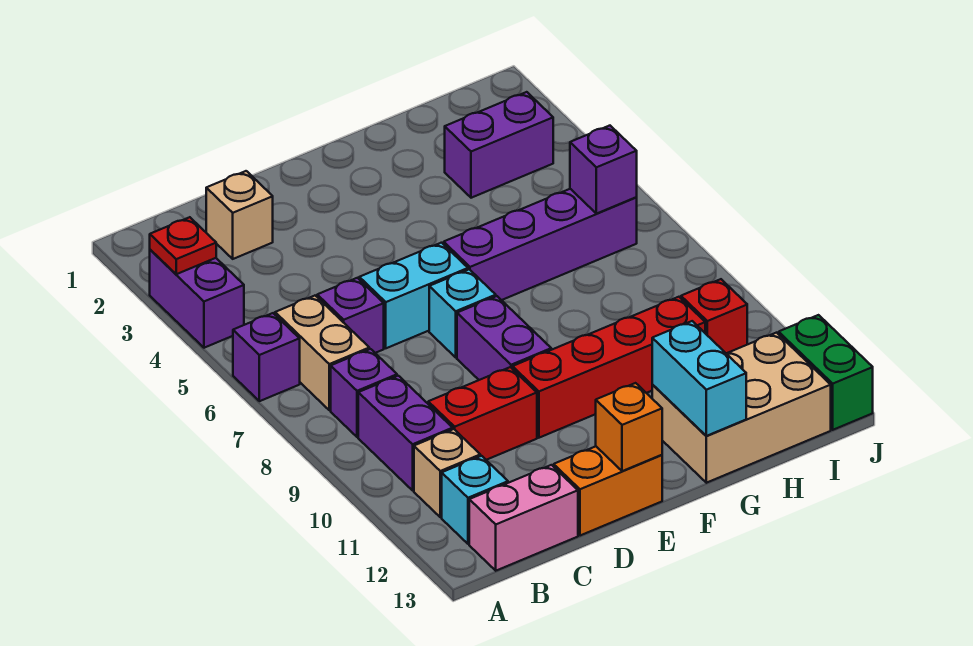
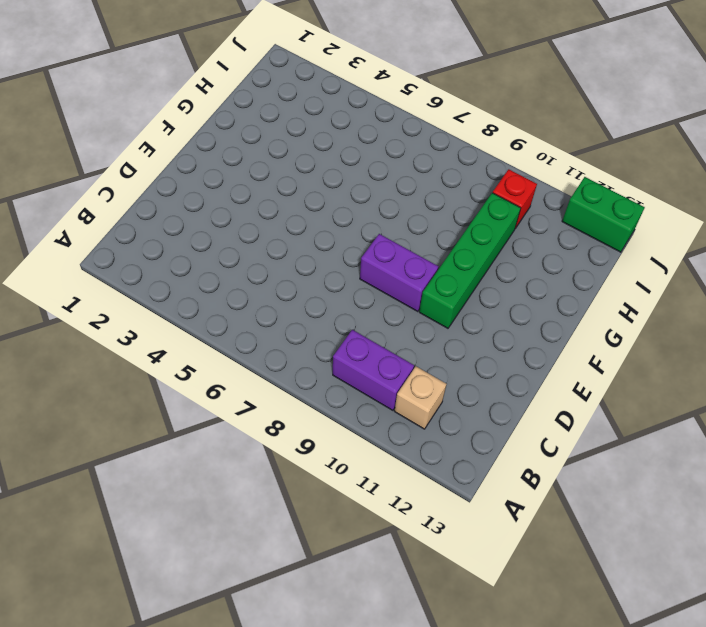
green brick E10:H10 level 1 -> red brick E10:H10 level 1
none -> purple brick A3:A4 level 1
none -> purple brick A6 level 1
none -> tan brick B6:B7 level 1

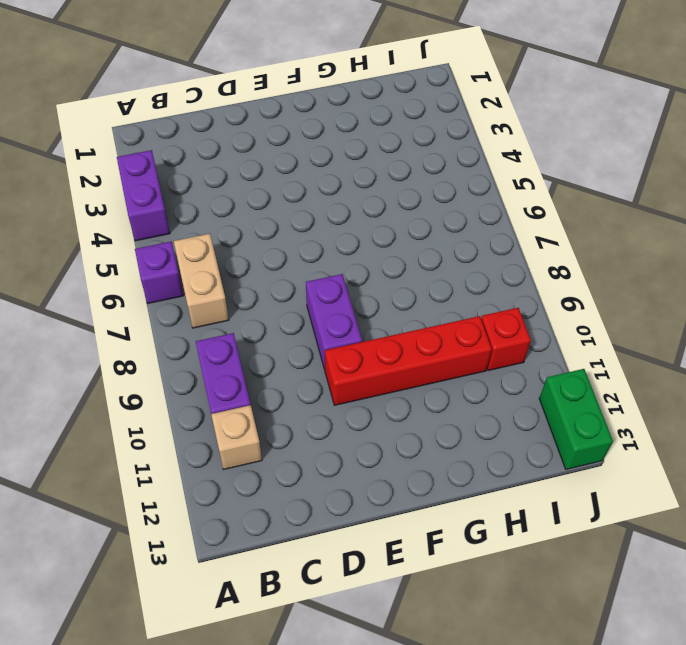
none -> purple brick B8 level 1
none -> cyan brick B12 level 1
none -> pink brick B13:C13 level 1

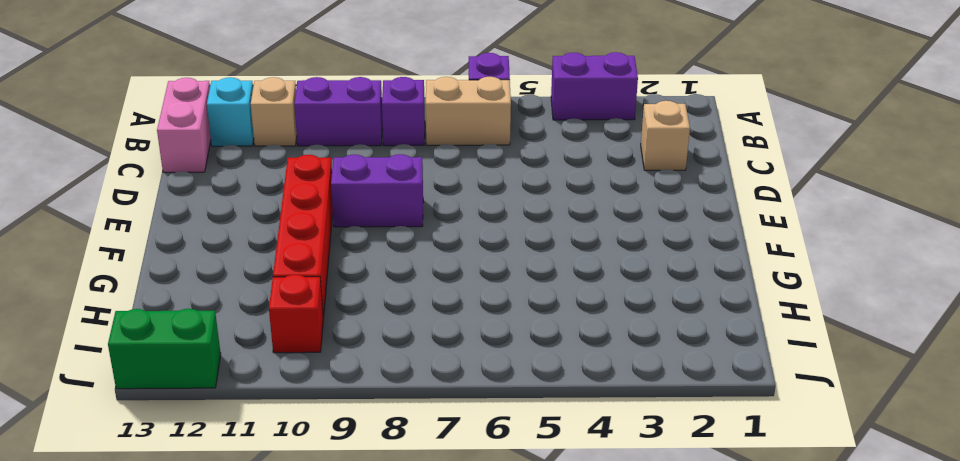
none -> purple brick C6 level 1
none -> red brick C10:D10 level 1
none -> cyan brick D6:E6 level 1

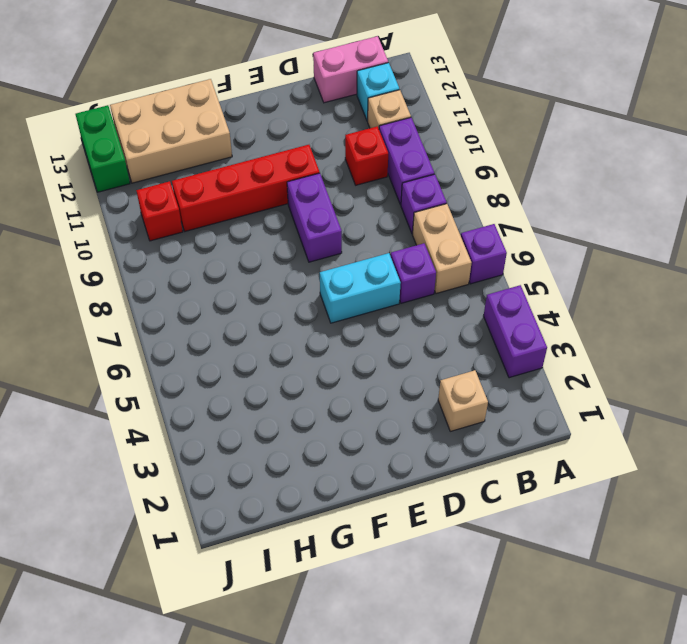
red brick C10 level 1 -> red brick C10:D10 level 1
none -> orange brick D13:E13 level 1
none -> cyan brick E7 level 1
none -> purple brick F6:I6 level 1

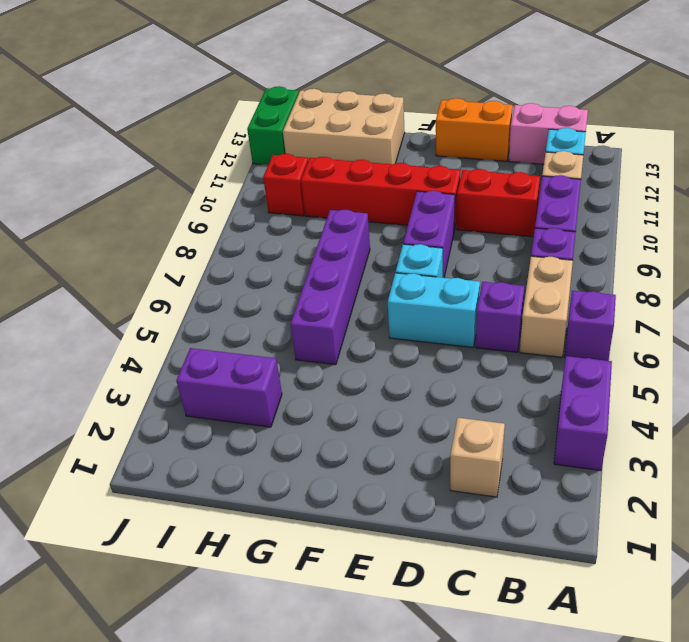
purple brick G5:G8 level 1 -> purple brick F6:I6 level 1
none -> red plate A3 level 2
none -> orange brick E13 level 2
none -> cyan brick G12:G13 level 2

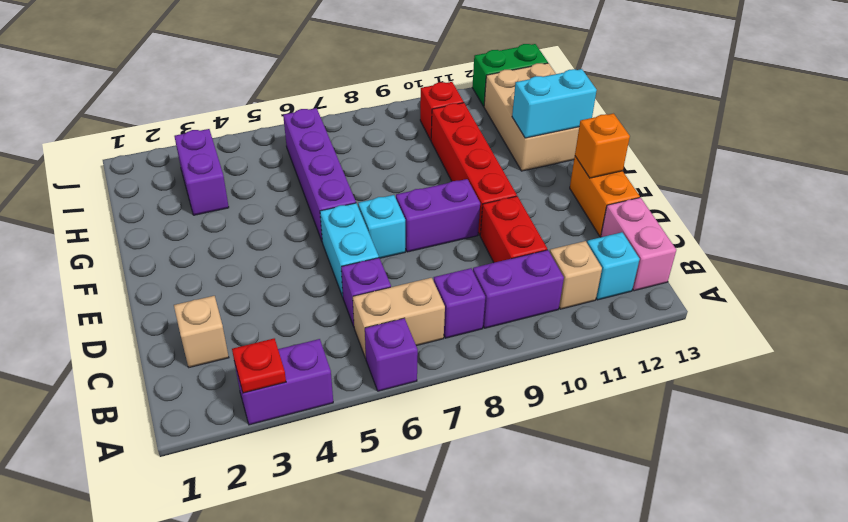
none -> purple brick I6 level 2

